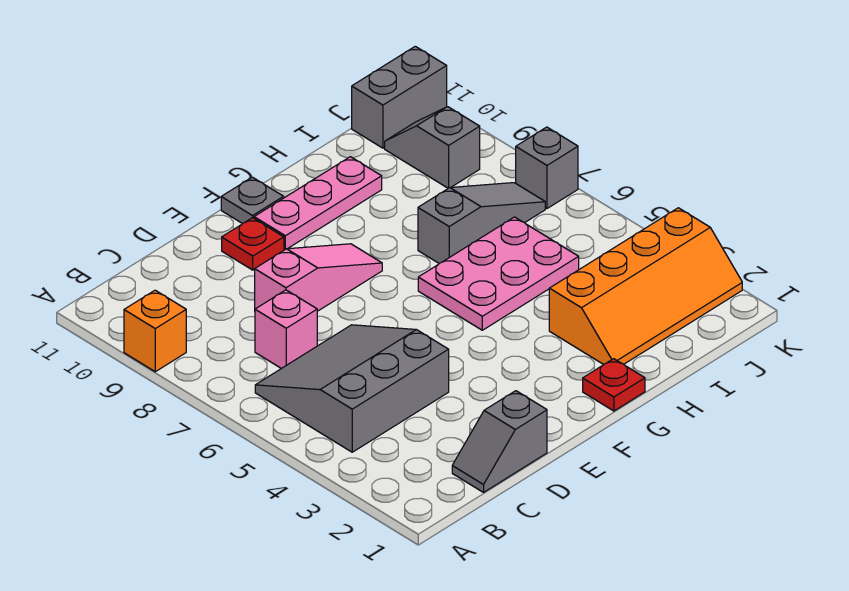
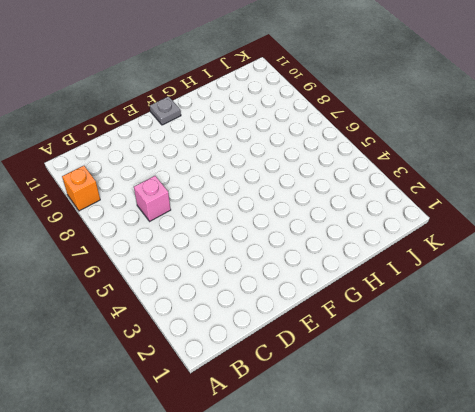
none -> grey slope B4:D6 level 1 top 4
none -> grey slope C1:D1 level 1 top D
none -> pink slope D8:F8 level 1 top D

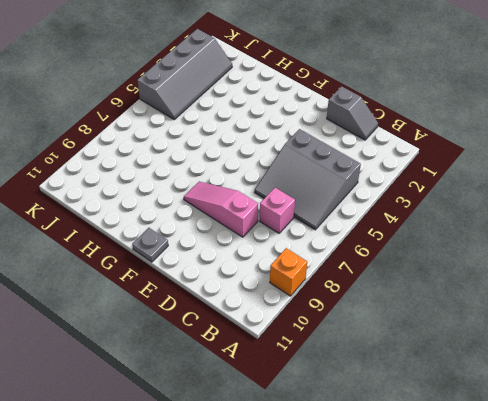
grey slope J2:K5 level 1 top K -> orange slope H2:K3 level 1 top 3
none -> red plate E10 level 1
none -> pink plate F10:H10 level 1
none -> red plate G1 level 1

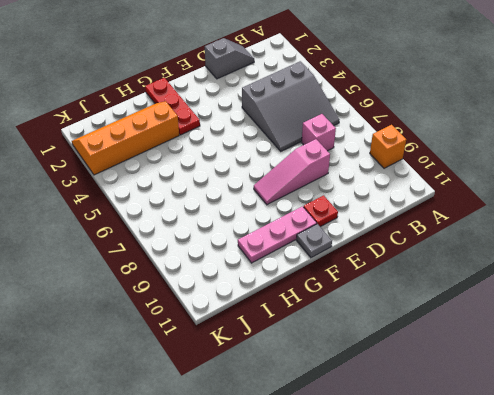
red plate G1:G3 level 1 -> red plate G1 level 1
none -> pink plate G5:I6 level 1
none -> grey slope H7:J7 level 1 top H
none -> grey slope J9:J10 level 1 top 9

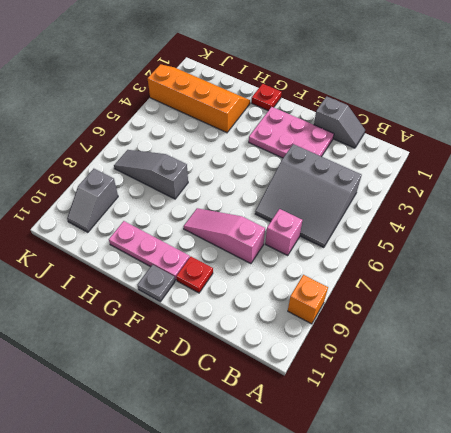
pink plate D2:F3 level 1 -> pink plate G5:I6 level 1
none -> grey brick J11:K11 level 1
none -> grey brick K7 level 1

